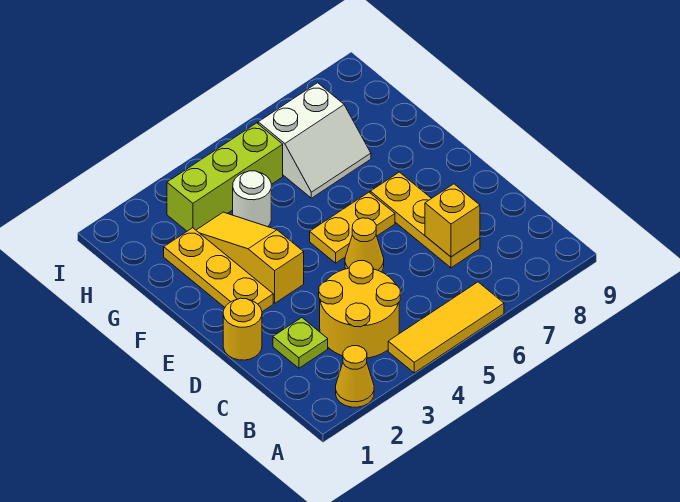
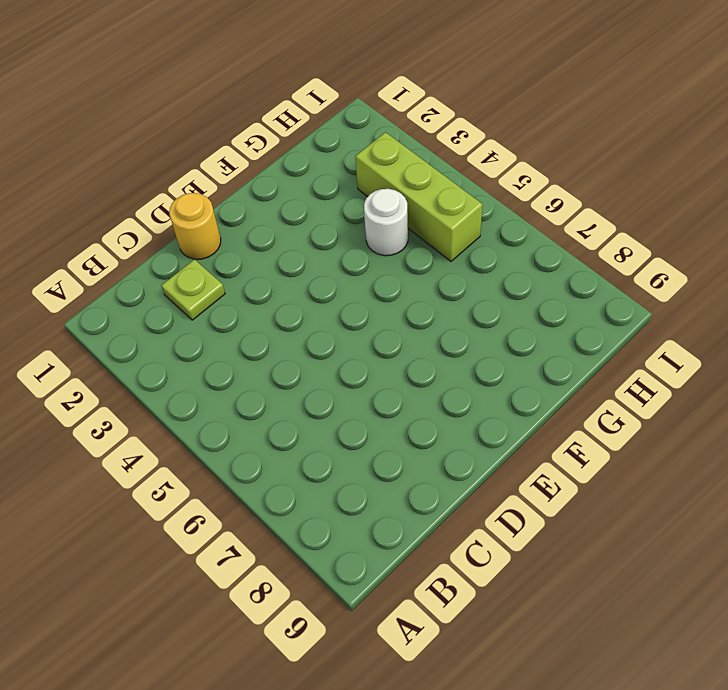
none -> yellow cone A2 level 1
none -> yellow tile A4:A6 level 1
none -> yellow round brick B3:C4 level 1

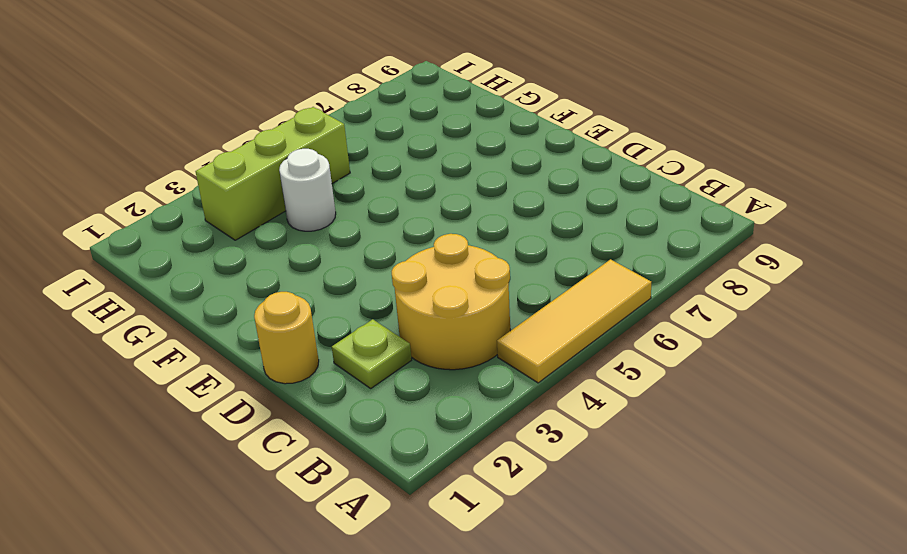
none -> yellow cone A2 level 1
none -> yellow plate C7:E7 level 1
none -> yellow cone D5 level 1

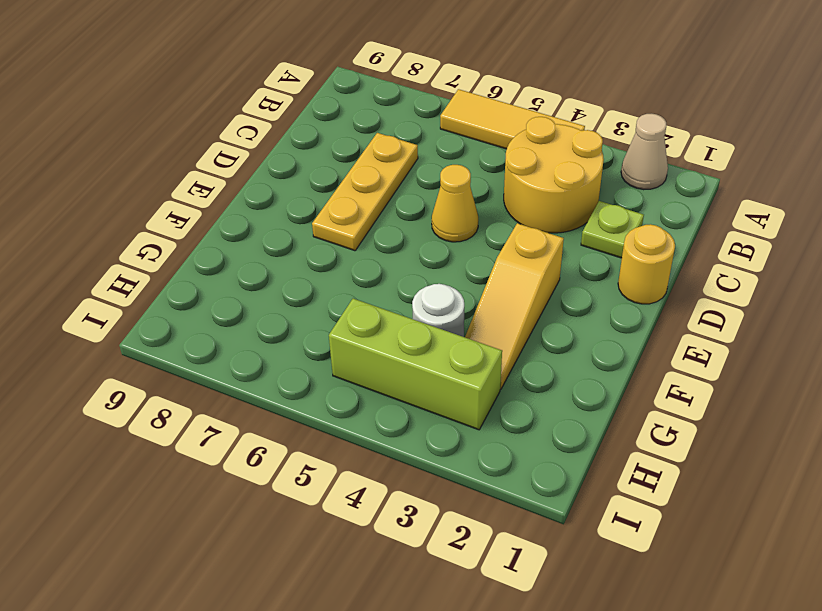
tan cone A2 level 1 -> yellow cone A2 level 1
none -> yellow plate E2:G2 level 1
none -> yellow plate E5:E6 level 1
none -> white slope G6:H7 level 1 top H

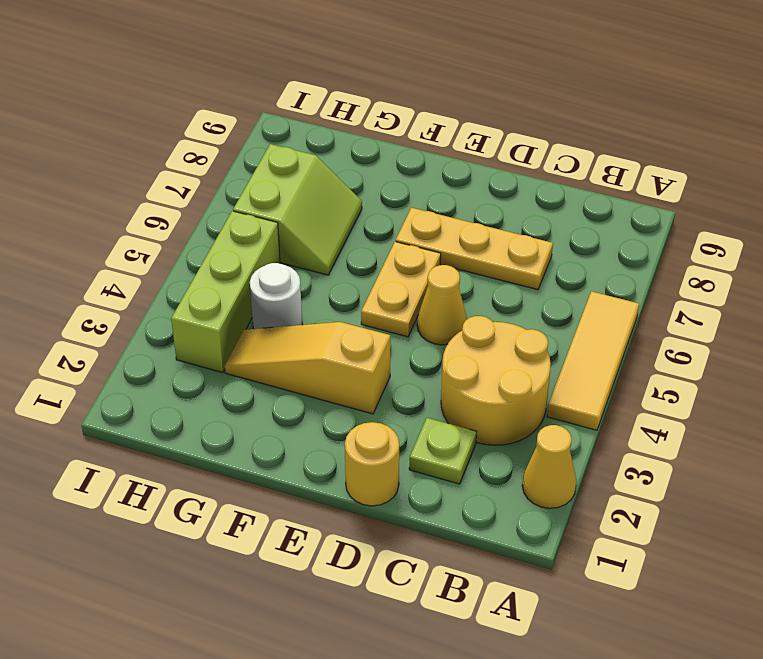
lime slope G6:H7 level 1 top H -> white slope G6:H7 level 1 top H
none -> yellow plate E2:G2 level 1
none -> yellow brick C7 level 2

